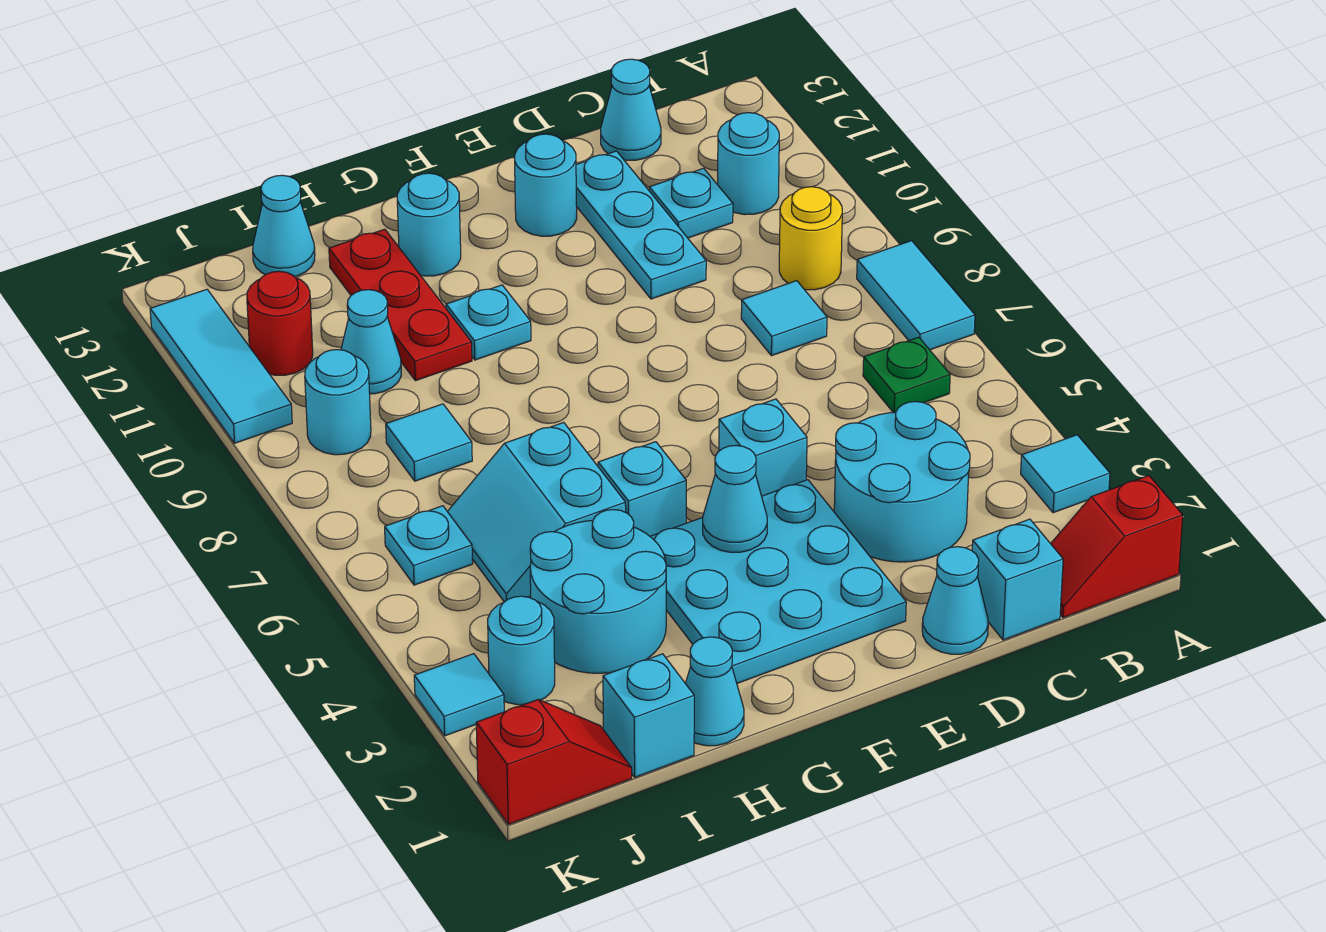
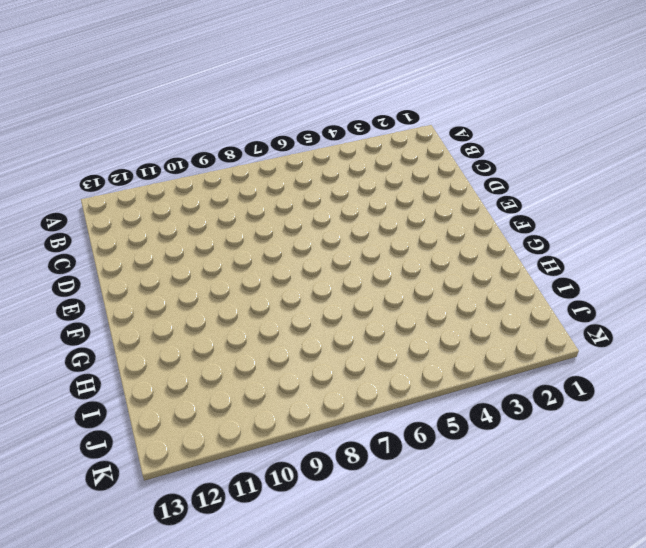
none -> red slope A1:B1 level 1 top A
none -> cyan tile A3 level 1
none -> cyan tile A7:A8 level 1
none -> green plate B6 level 1

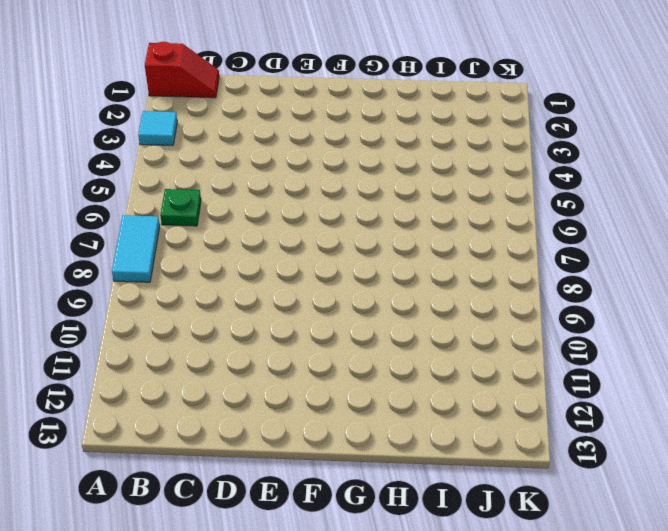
none -> yellow round brick B9 level 1
none -> cyan round brick B11 level 1
none -> cyan brick C1 level 1
none -> cyan round brick C3:D4 level 1

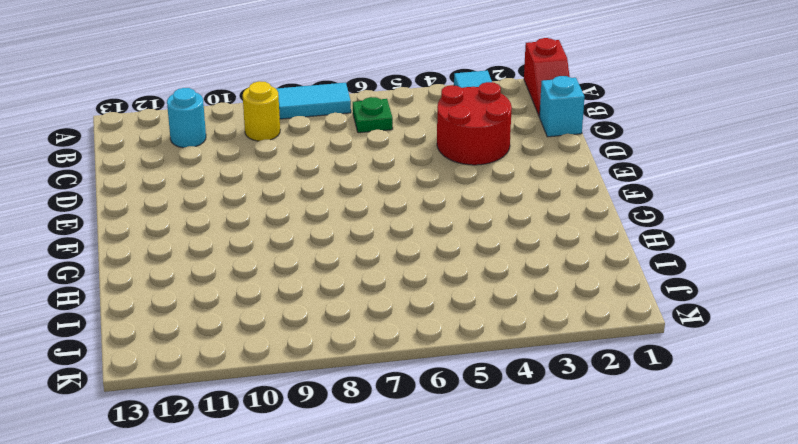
red round brick C3:D4 level 1 -> cyan round brick C3:D4 level 1
none -> cyan tile C8 level 1
none -> cyan plate C11 level 1
none -> cyan cone C13 level 1
none -> cyan cone D1 level 1

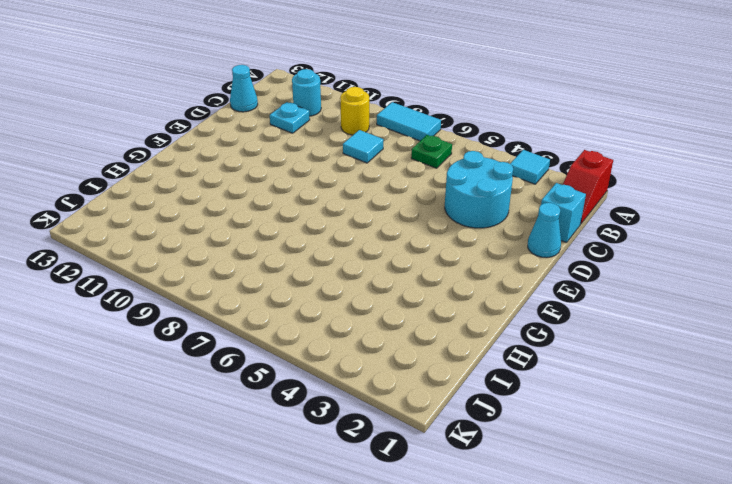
none -> cyan plate D10:D12 level 1
none -> cyan plate E2:G4 level 1
none -> cyan brick E5 level 1
none -> cyan round brick E12 level 1

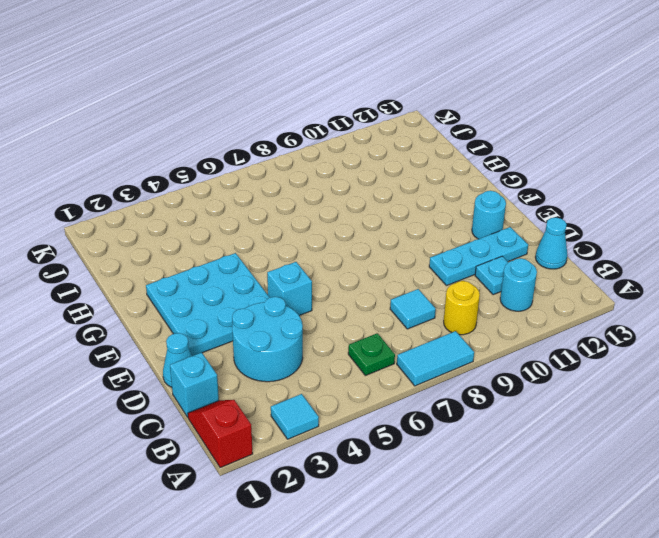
none -> cyan brick G5 level 1
none -> cyan plate G10 level 1
none -> cyan round brick G12 level 1
none -> cyan cone H1 level 1

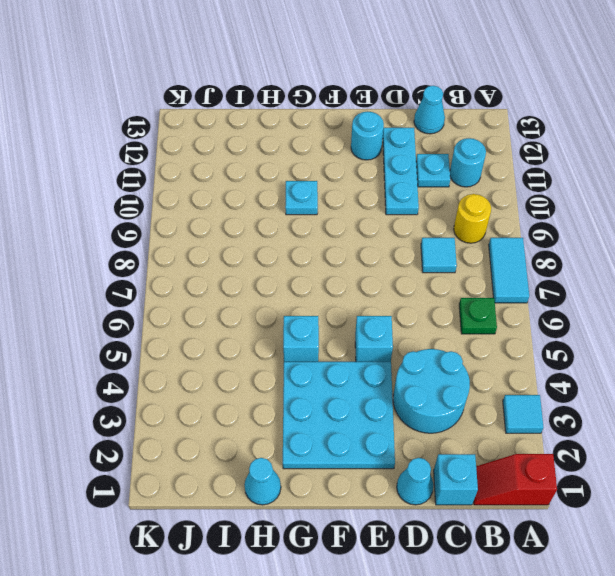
none -> cyan round brick G12 level 1
none -> cyan round brick H3:I4 level 1
none -> cyan slope H5:I6 level 1 top H
none -> red plate H10:H12 level 1

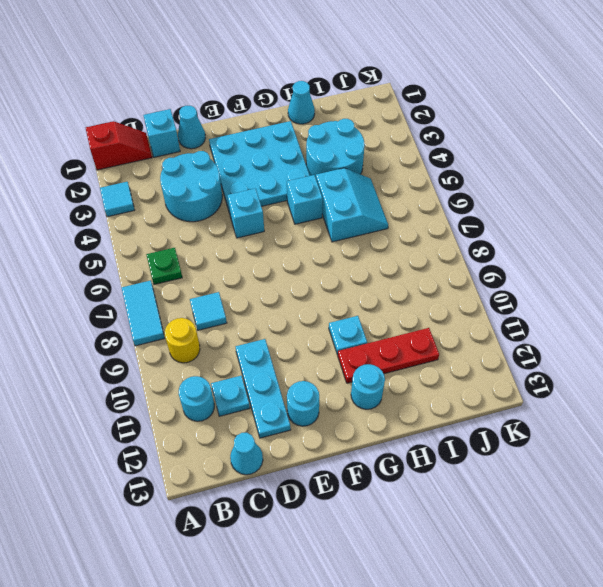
red plate G11:I11 level 1 -> red plate H10:H12 level 1
none -> cyan brick I1 level 1
none -> cyan tile I8 level 1
none -> cyan cone I10 level 1
none -> cyan cone I13 level 1

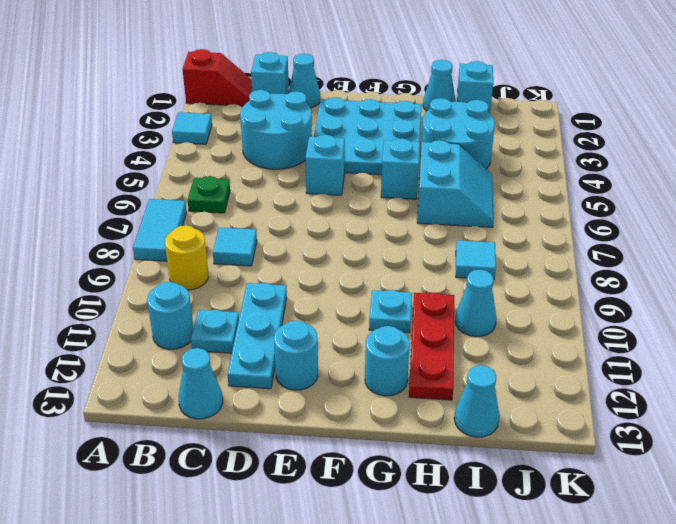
none -> red slope J1:K1 level 1 top K
none -> cyan round brick J3 level 1
none -> cyan plate J6 level 1
none -> cyan round brick J9 level 1

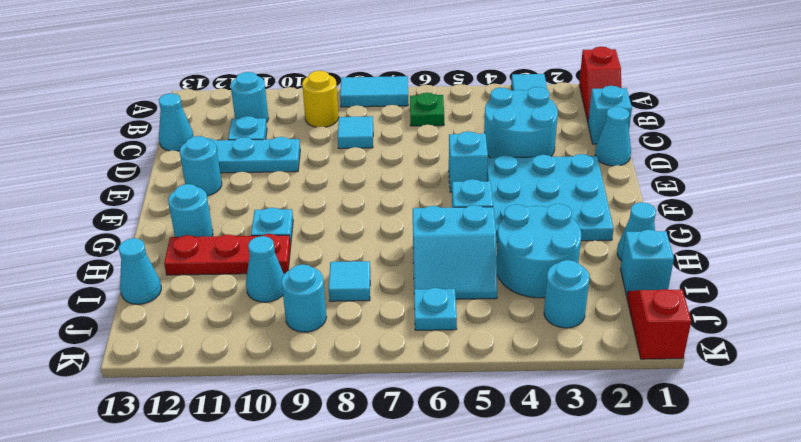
none -> red round brick J11 level 1
none -> cyan tile K3 level 1
none -> cyan tile K10:K12 level 1
none -> cyan cone F4 level 2

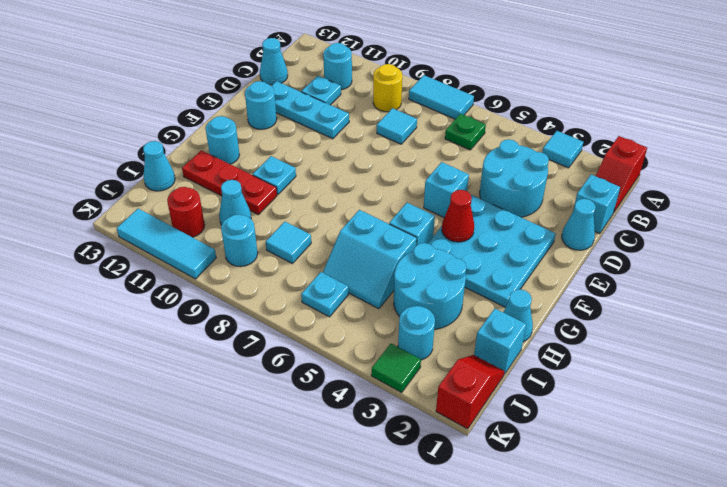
red cone F4 level 2 -> cyan cone F4 level 2
green tile K3 level 1 -> cyan tile K3 level 1

